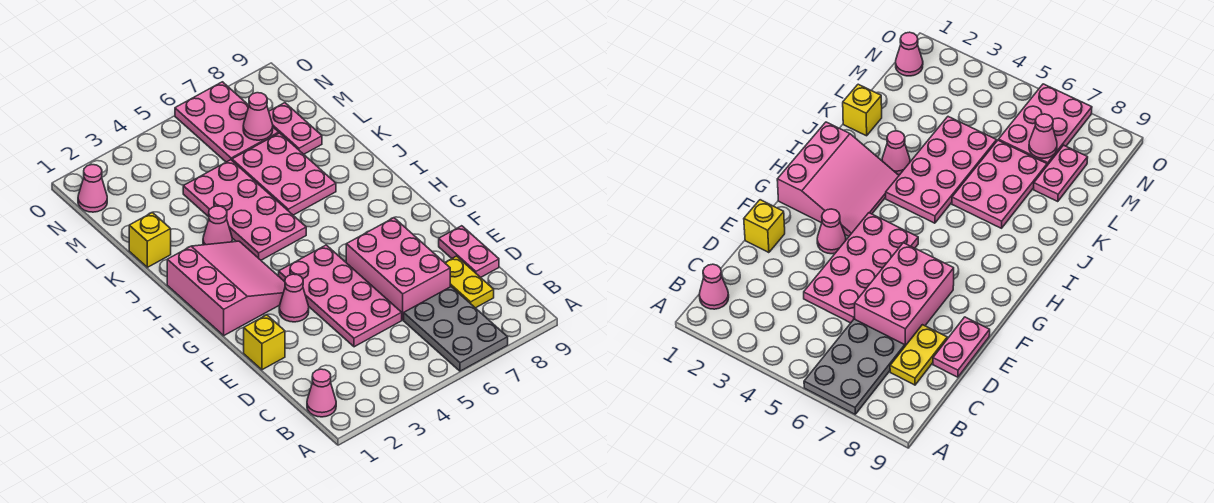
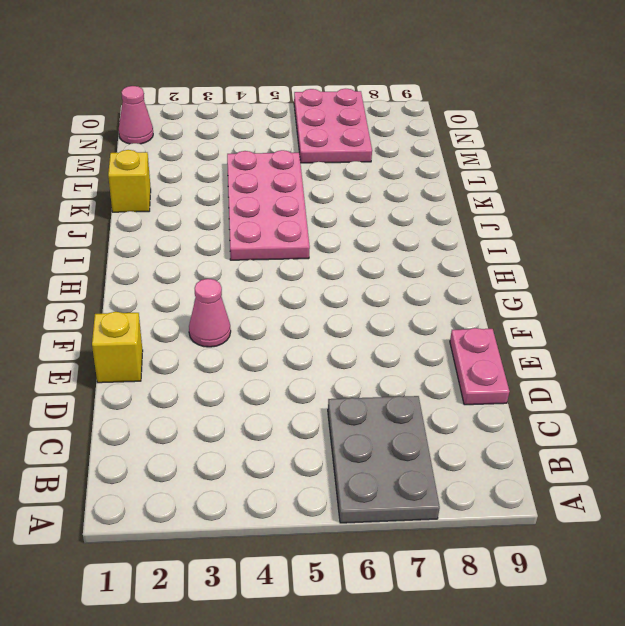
none -> pink cone B1 level 1
none -> yellow plate C8:D8 level 1
none -> pink plate D4:G5 level 1

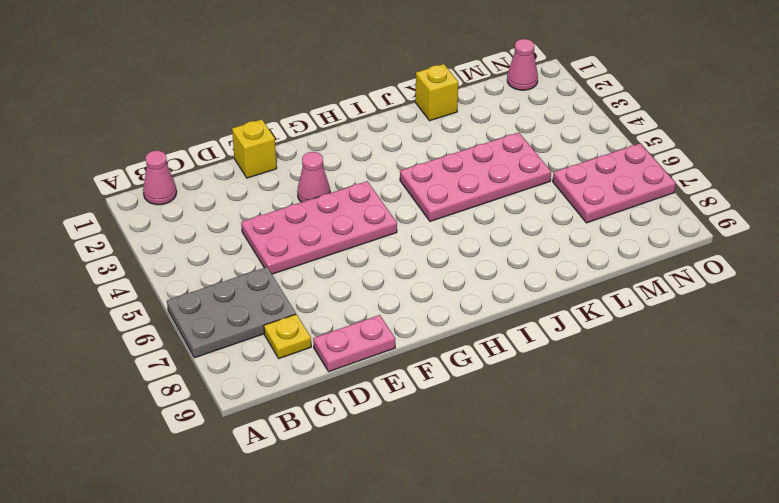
yellow plate C8 level 1 -> yellow plate C8:D8 level 1
none -> pink brick D6:F7 level 1
none -> pink slope G1:I3 level 1 top 1
none -> pink cone J3 level 1

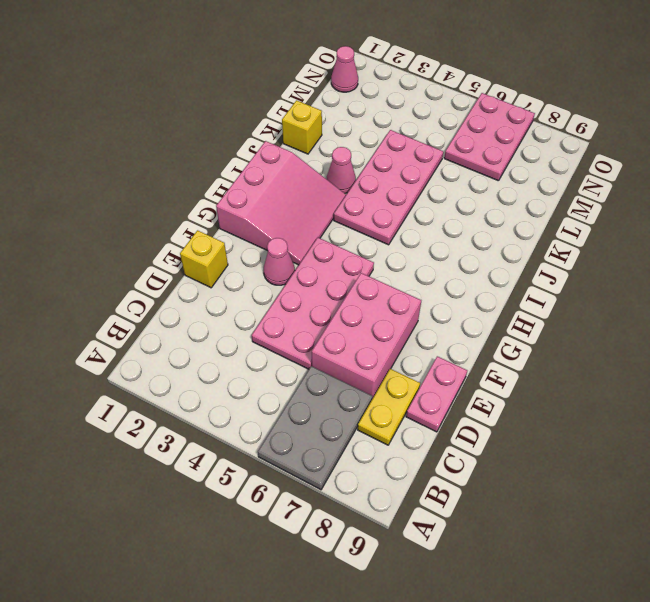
none -> pink cone B1 level 1
none -> pink plate J6:L7 level 1
none -> pink plate L8:M8 level 1

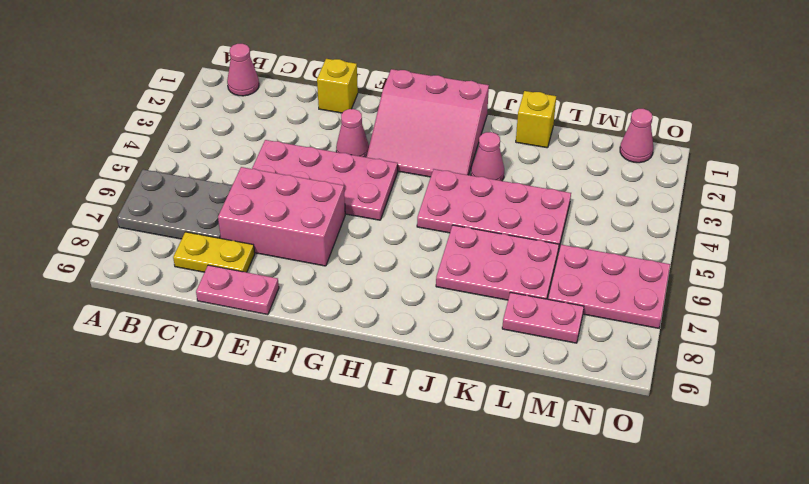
none -> pink cone M7 level 2

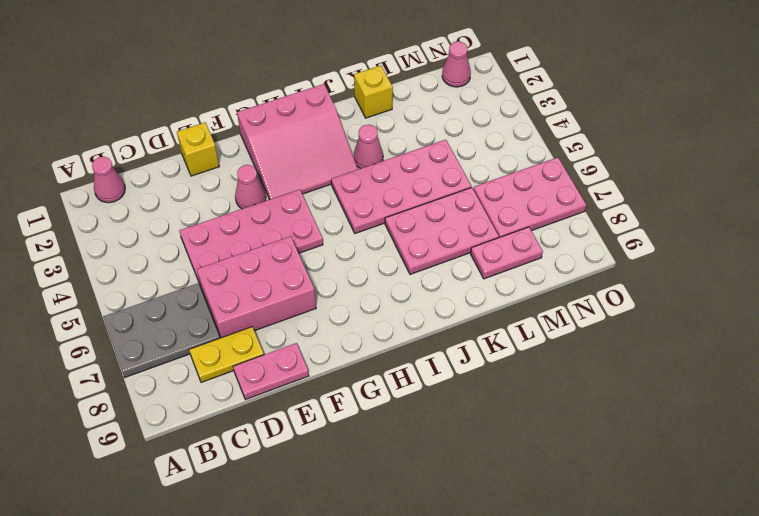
none -> pink cone M7 level 2

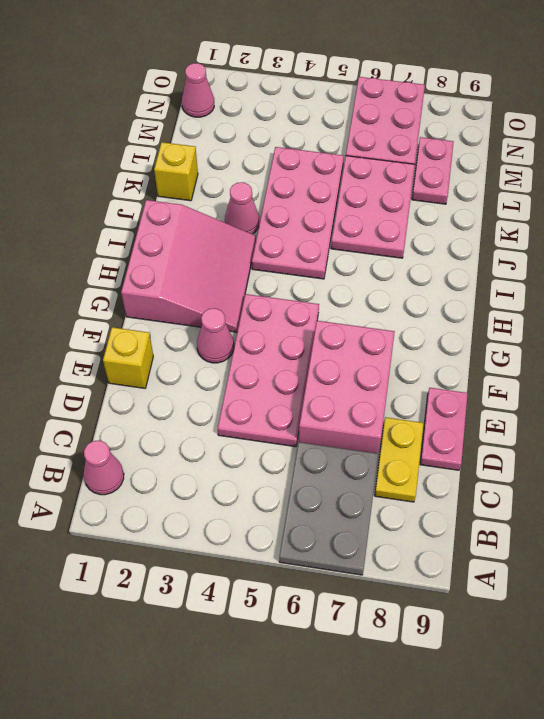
none -> pink cone M7 level 2

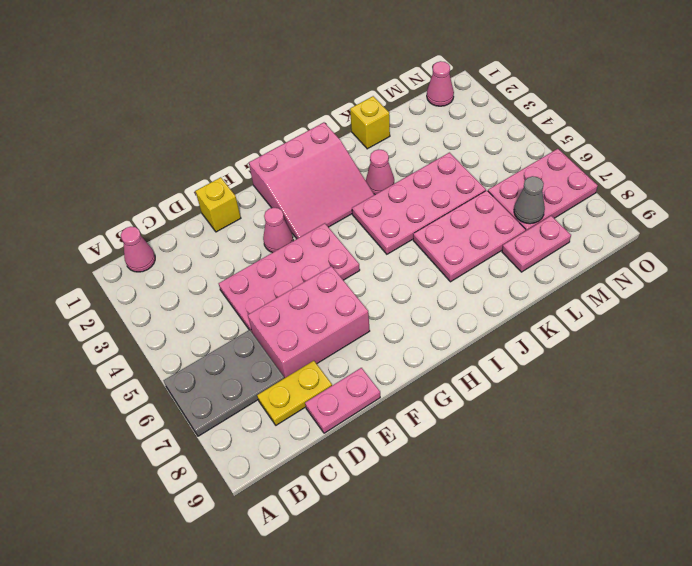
grey cone M7 level 2 -> pink cone M7 level 2

